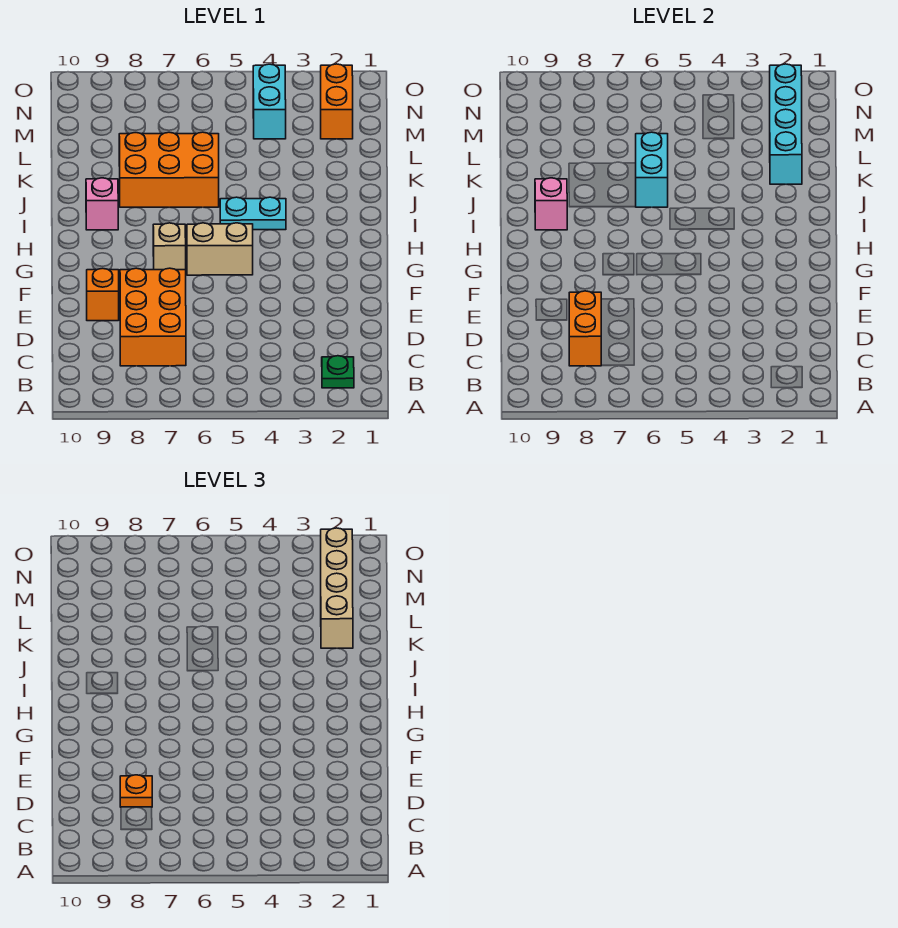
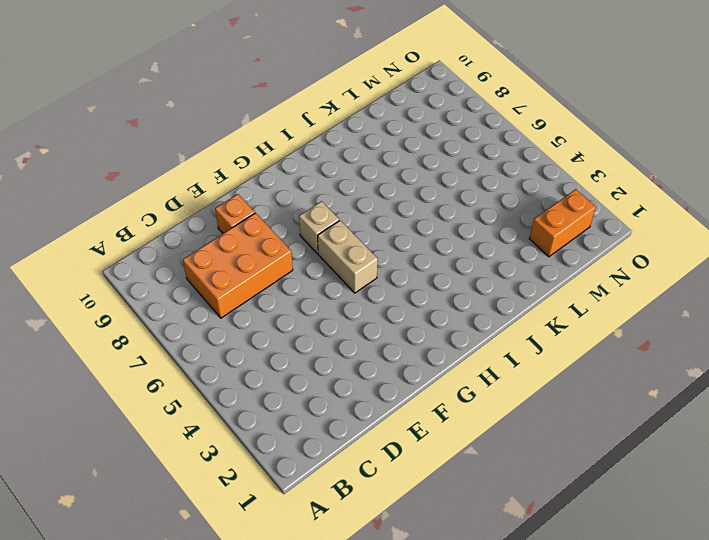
none -> green plate B2 level 1
none -> cyan plate I4:I5 level 1
none -> pink brick I9 level 1

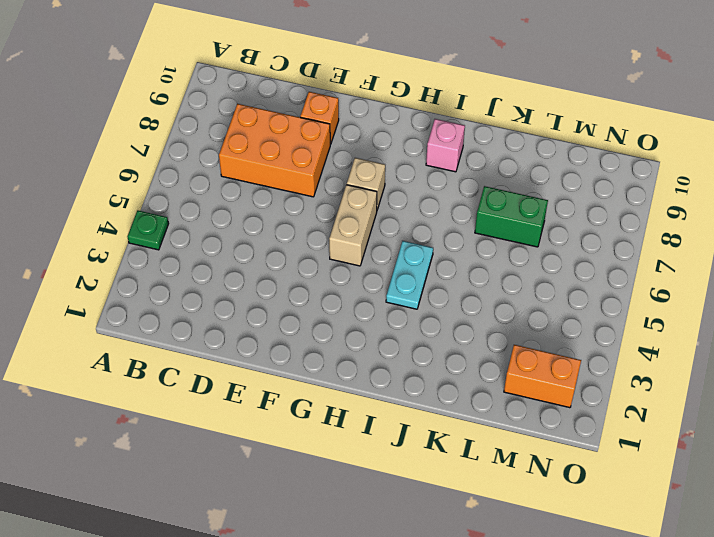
green plate A4 level 1 -> green plate B2 level 1
green brick K7:L7 level 1 -> orange brick J6:K8 level 1
none -> cyan brick M4:N4 level 1
none -> orange brick C8:D8 level 2
none -> pink brick I9 level 2

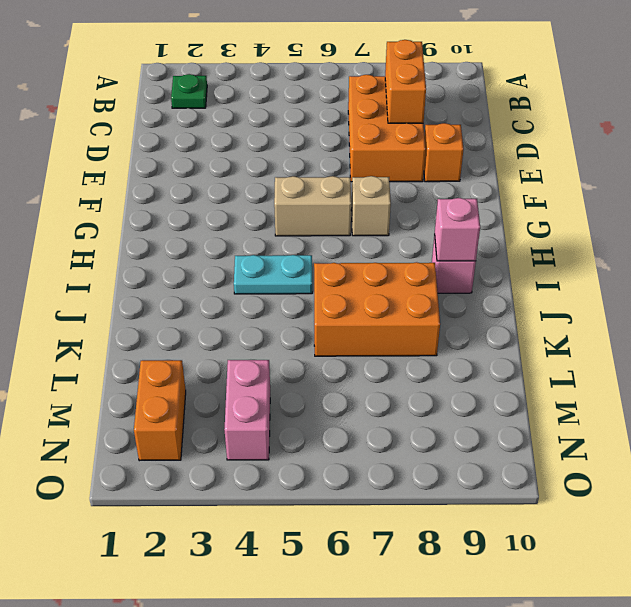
pink brick M4:N4 level 1 -> cyan brick M4:N4 level 1
none -> cyan brick J6:K6 level 2
none -> cyan brick K2:N2 level 2
none -> orange plate D8 level 3

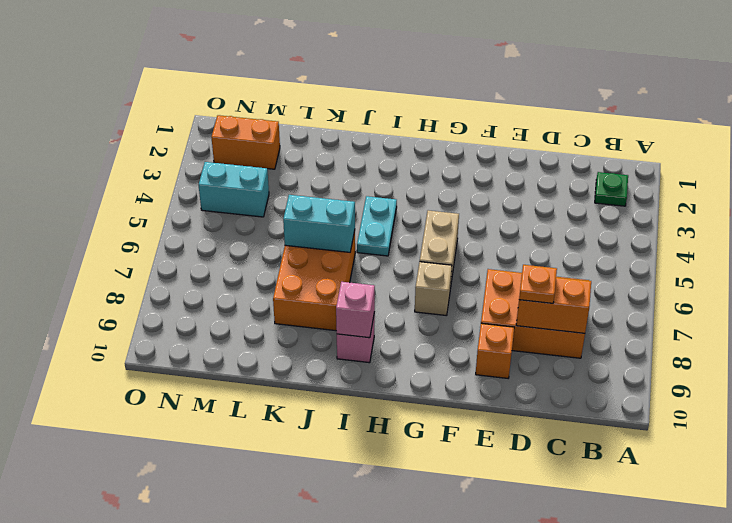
none -> cyan brick K2:N2 level 2
none -> tan brick K2:N2 level 3

